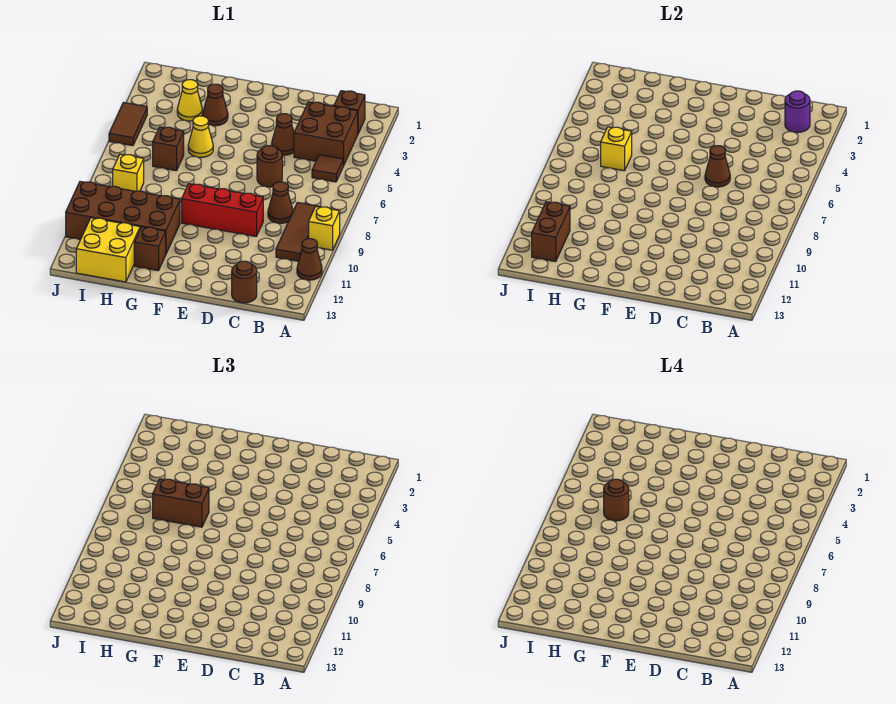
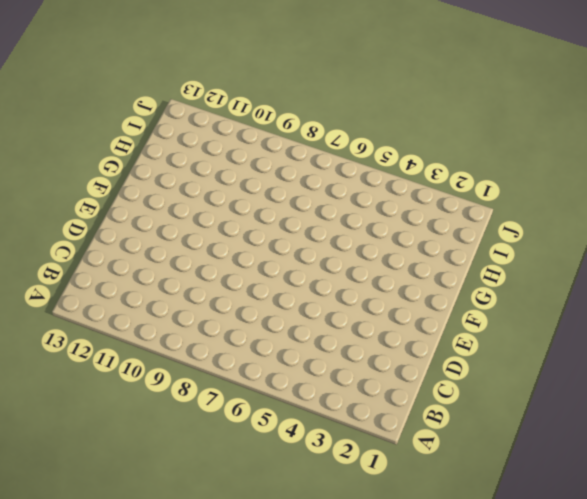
none -> yellow brick A9 level 1
none -> brown cone A11 level 1
none -> brown brick B2 level 1

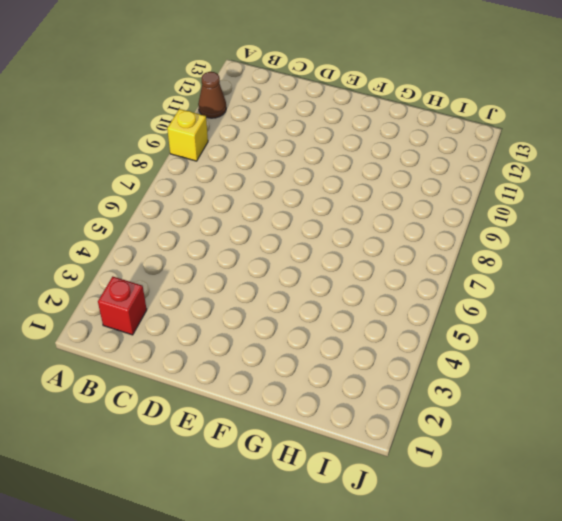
red brick B2 level 1 -> brown brick B2 level 1
none -> brown brick B3:C4 level 1
none -> brown tile B5 level 1
none -> brown tile B8:B10 level 1

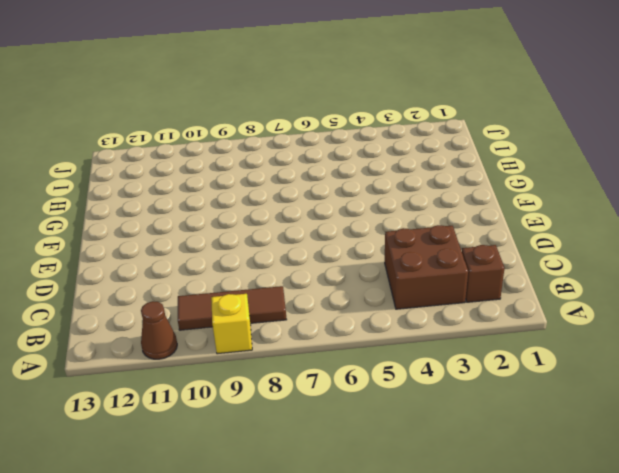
none -> brown tile B5 level 1
none -> brown cone C8 level 1
none -> brown round brick C13 level 1

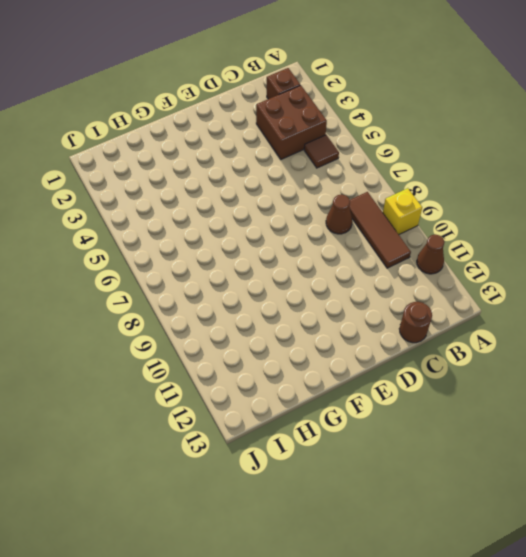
none -> brown cone D4 level 1
none -> brown round brick D6 level 1
none -> red brick D9:F9 level 1

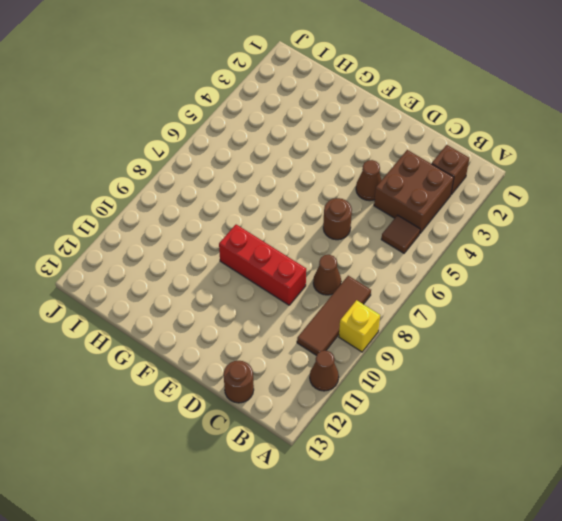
none -> brown cone G3 level 1
none -> yellow cone G5 level 1
none -> brown brick G10:J11 level 1

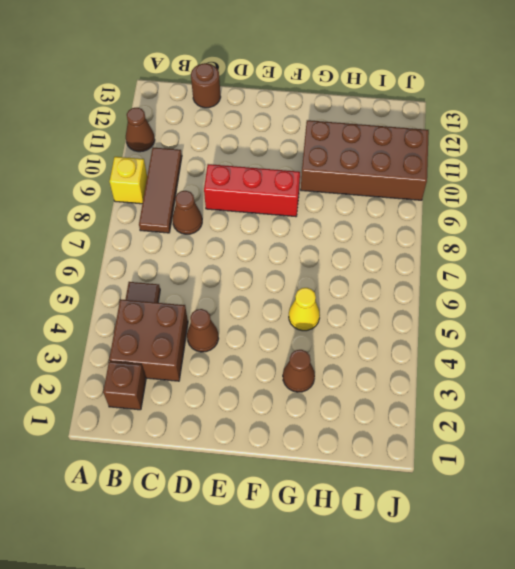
none -> brown round brick D6 level 1
none -> brown brick G12 level 1
none -> yellow cone H3 level 1

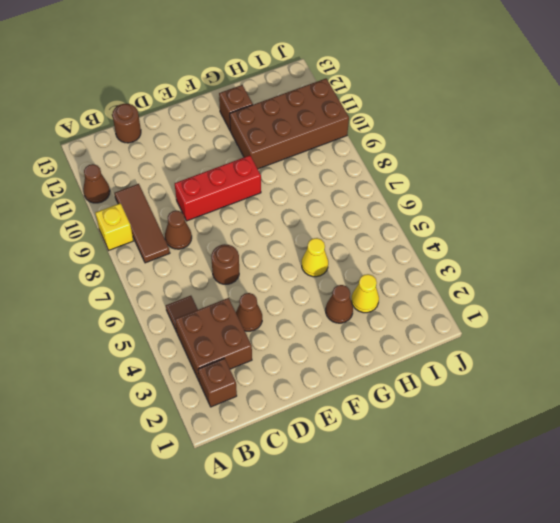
none -> brown brick H6 level 1
none -> yellow brick H12:I13 level 1
none -> yellow brick I8 level 1

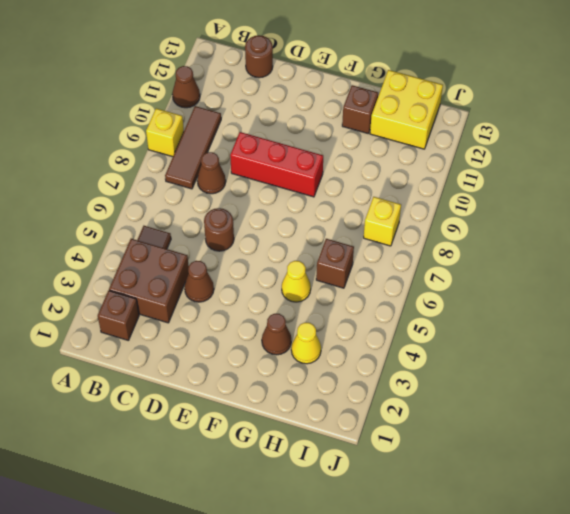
none -> brown brick G10:J11 level 1
none -> brown tile J4:J5 level 1
none -> purple round brick B2 level 2

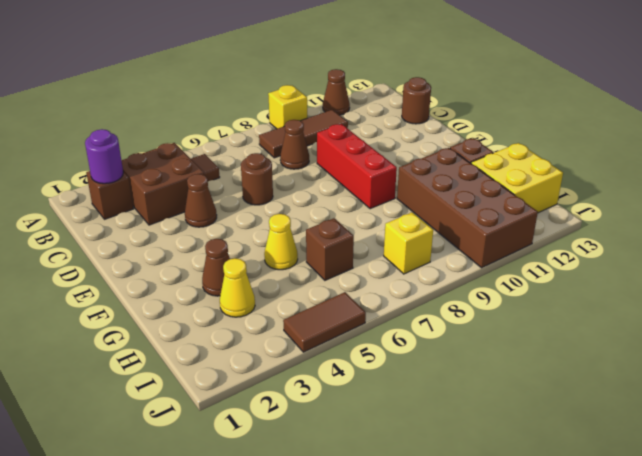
none -> brown cone D6 level 2
none -> yellow brick H6 level 2
none -> brown brick I11:I12 level 2

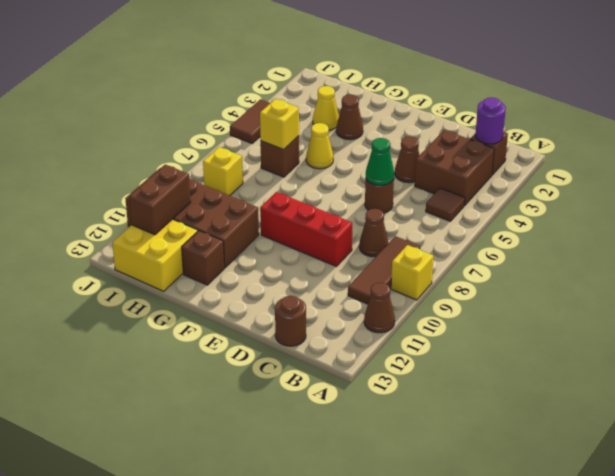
green cone D6 level 2 -> brown cone D6 level 2
none -> brown brick G6:H6 level 3
none -> brown round brick H6 level 4

